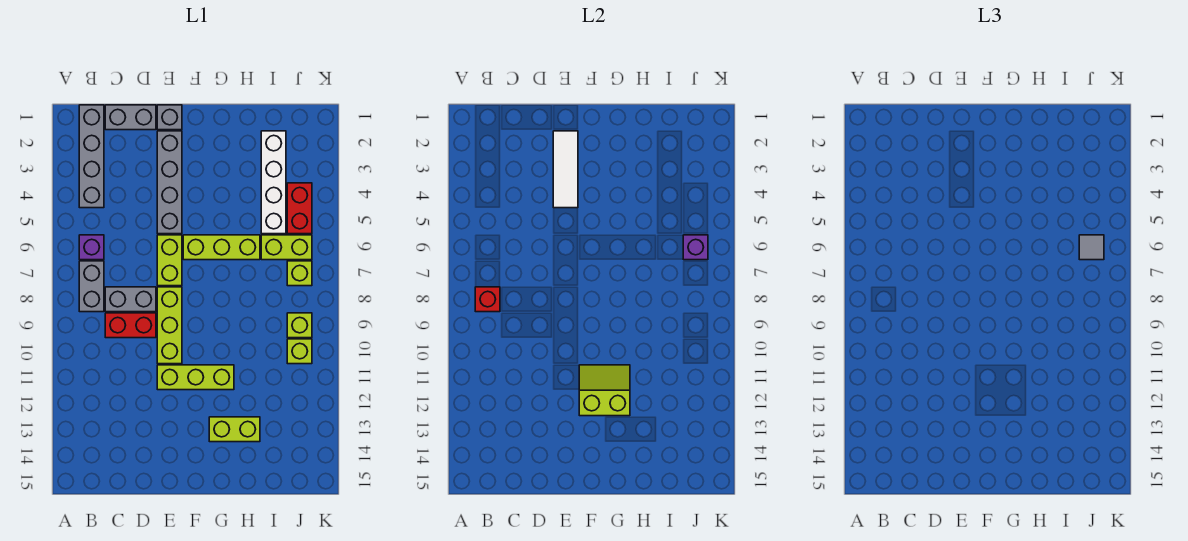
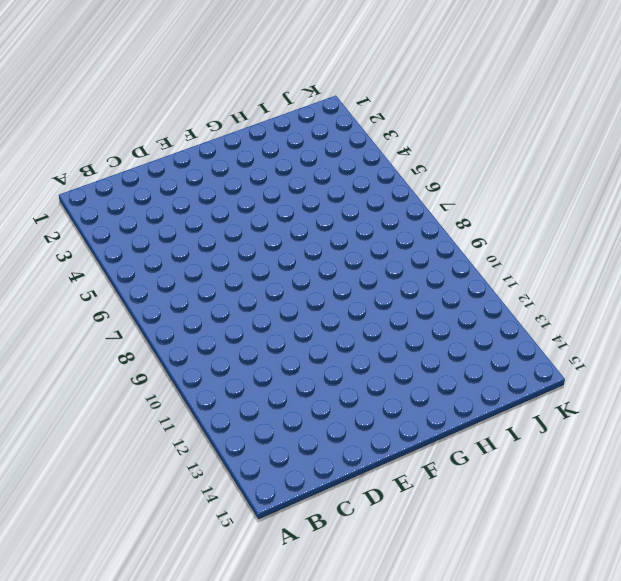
none -> grey brick B1:B4 level 1
none -> purple brick B6 level 1
none -> grey brick B7:B8 level 1

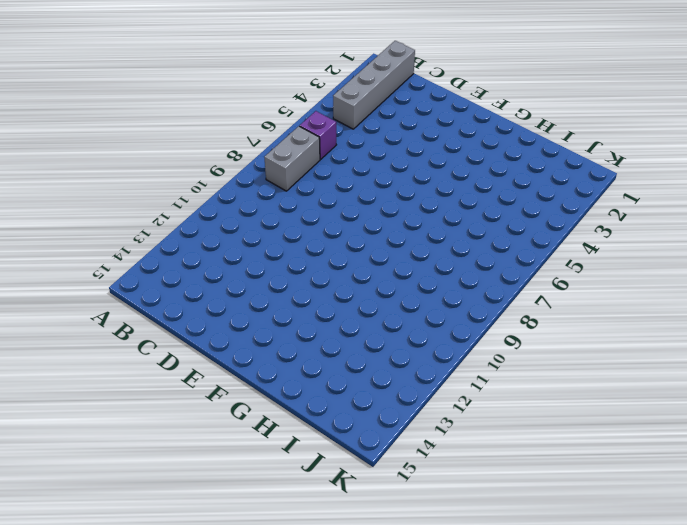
none -> grey brick C1:D1 level 1
none -> grey brick C8:D8 level 1
none -> red brick C9:D9 level 1

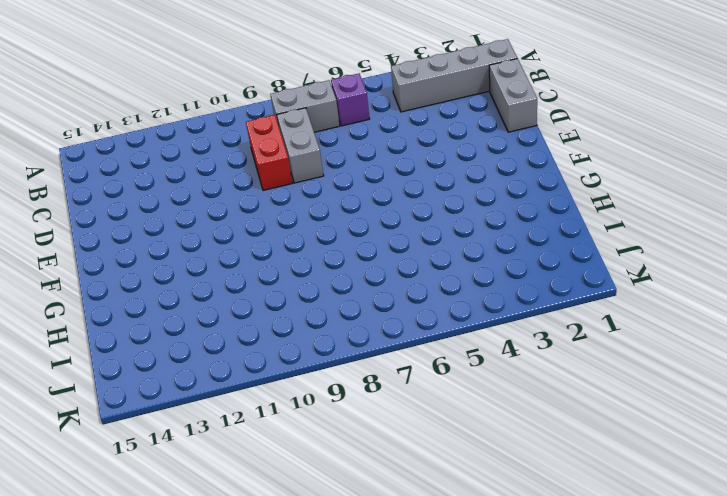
none -> grey brick E1 level 1
none -> grey brick E2:E5 level 1
none -> lime brick E6:E7 level 1

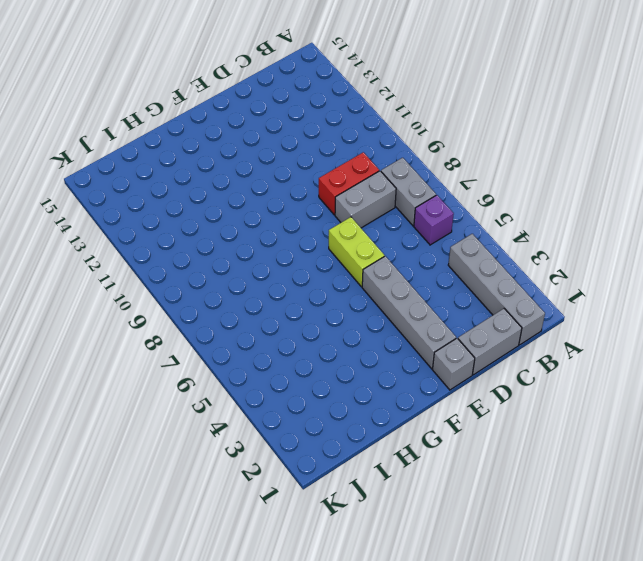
none -> lime brick E8:E10 level 1
none -> lime brick E11:G11 level 1
none -> lime brick F6:H6 level 1

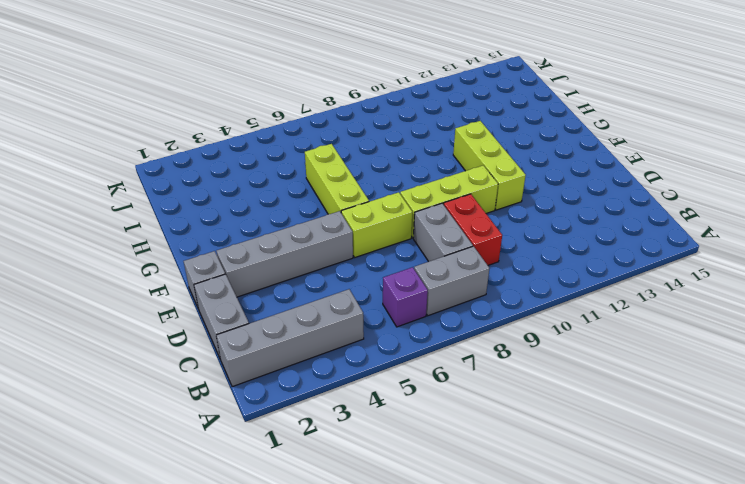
none -> lime brick G13:H13 level 1
none -> white brick I2:I5 level 1
none -> lime brick I6:J6 level 1

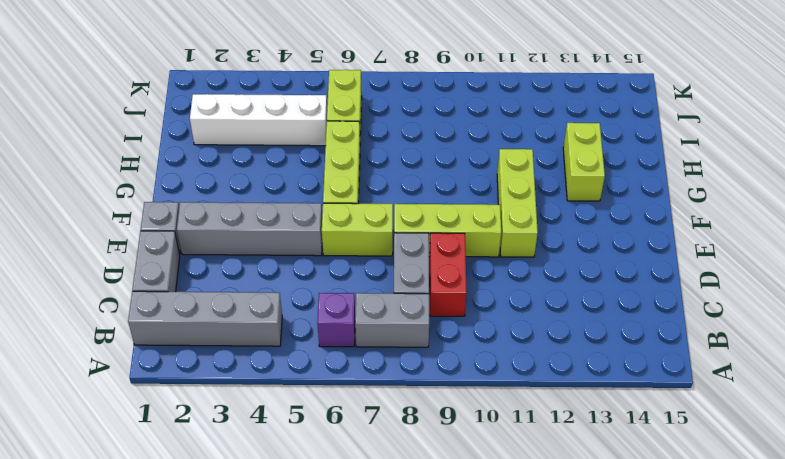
none -> red brick J4:J5 level 1
none -> lime brick J7 level 1
none -> lime brick J9 level 1

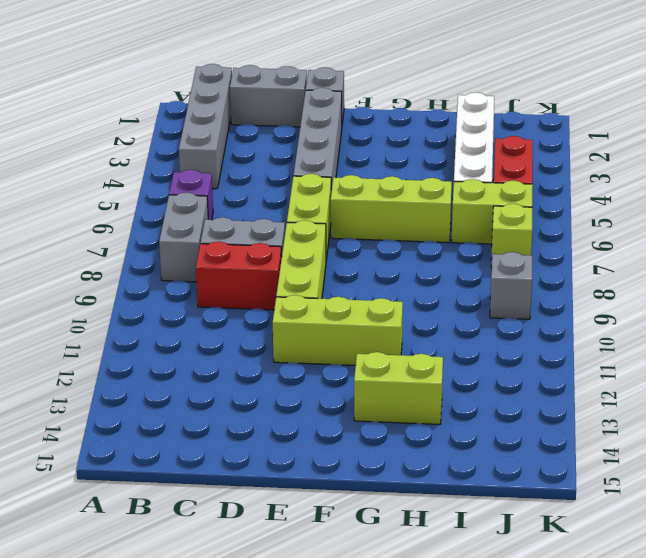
grey brick J9 level 1 -> lime brick J9 level 1
none -> lime brick J10 level 1
none -> red brick B8 level 2
none -> white tile E2:E4 level 2

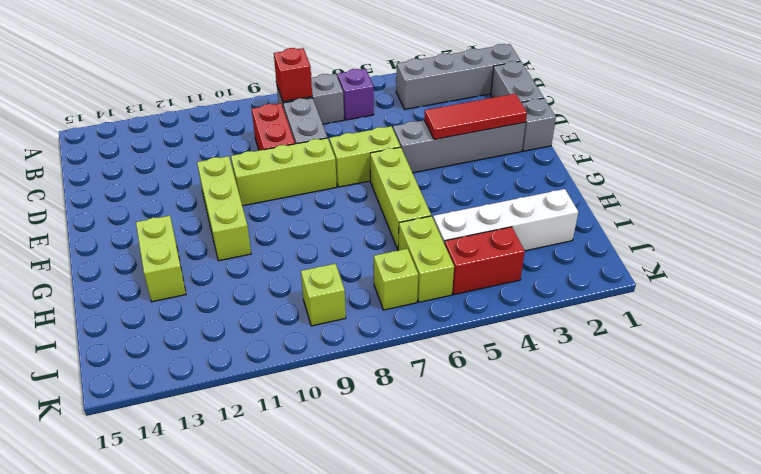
red tile E2:E4 level 2 -> white tile E2:E4 level 2
none -> lime brick J10 level 1
none -> lime slope F11:G12 level 2 top 12
none -> purple brick J6 level 2

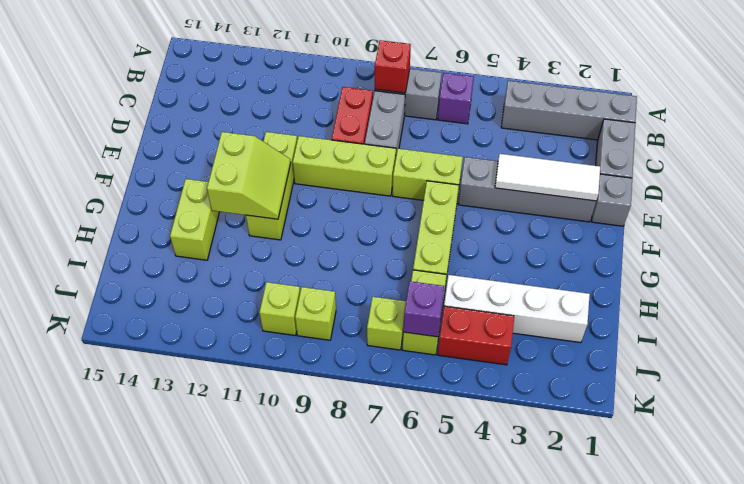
none -> grey tile J6 level 3

